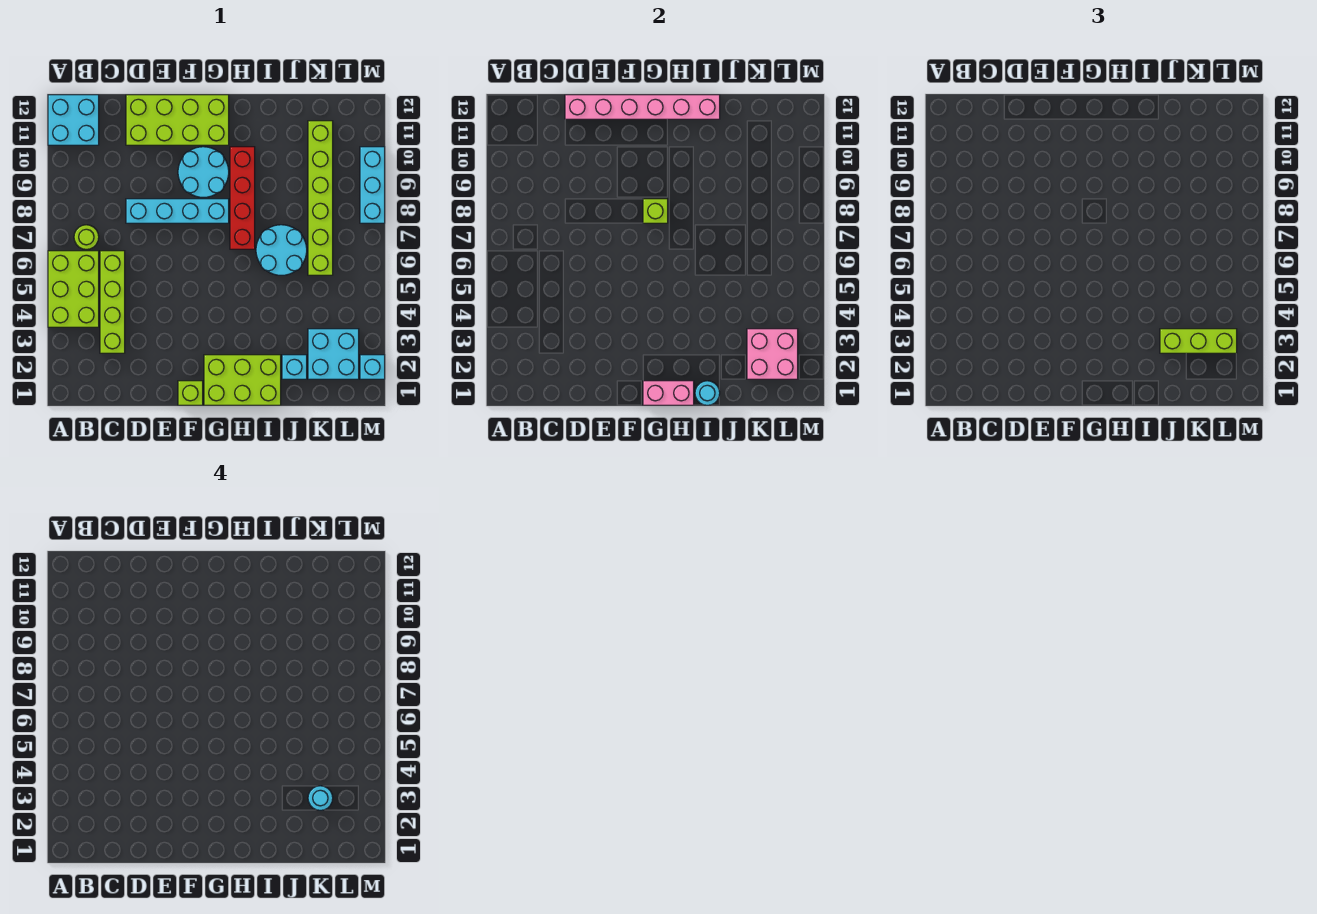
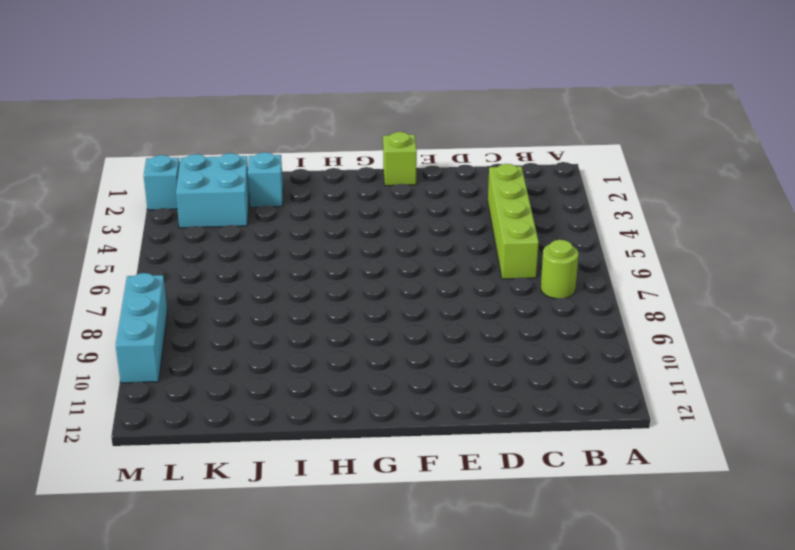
none -> lime brick A4:B6 level 1
none -> cyan brick A11:B12 level 1
none -> cyan brick D8:G8 level 1

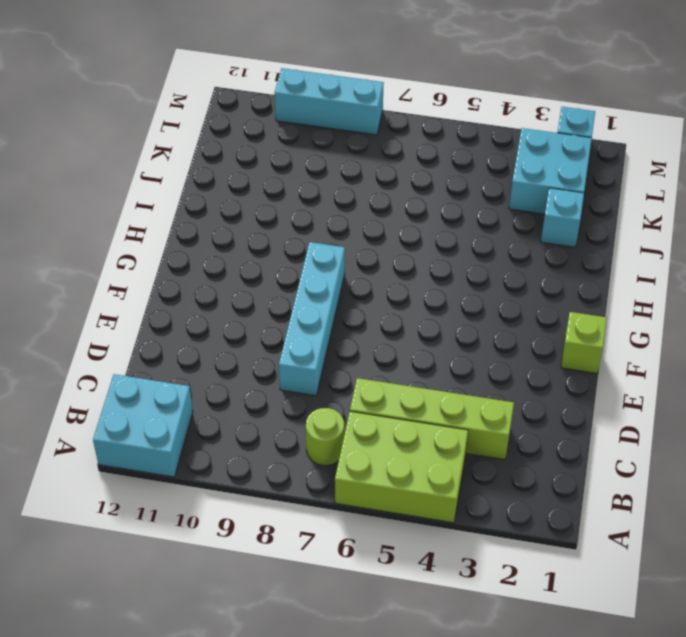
none -> lime brick D11:G12 level 1
none -> cyan round brick F9:G10 level 1
none -> lime brick G1:I2 level 1

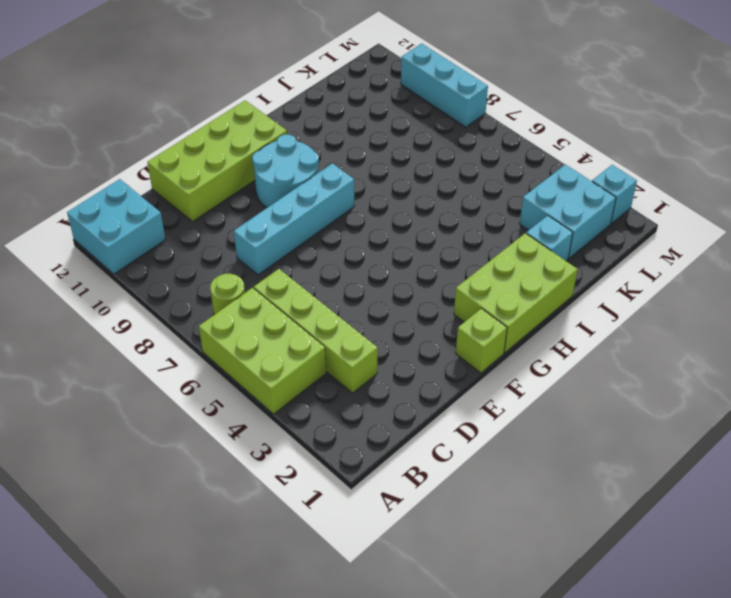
none -> red brick H7:H10 level 1
none -> cyan round brick I6:J7 level 1
none -> lime brick K6:K11 level 1

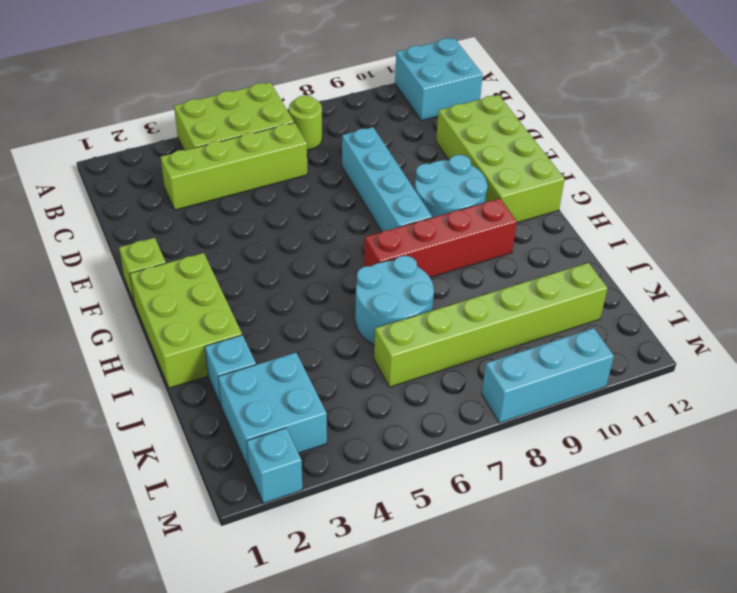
none -> pink brick D12:I12 level 2
none -> pink brick G1:H1 level 2
none -> lime brick G8 level 2

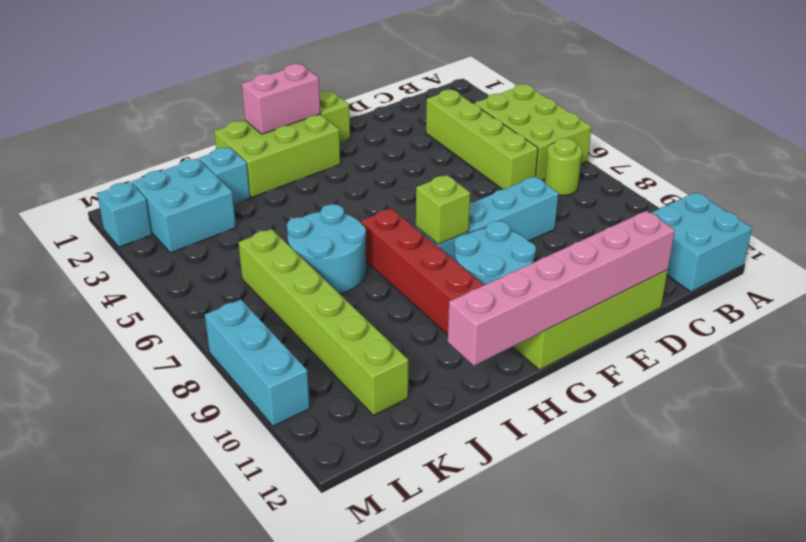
none -> cyan round brick I1 level 2
none -> pink brick K2:L3 level 2
none -> lime brick J3:L3 level 3

